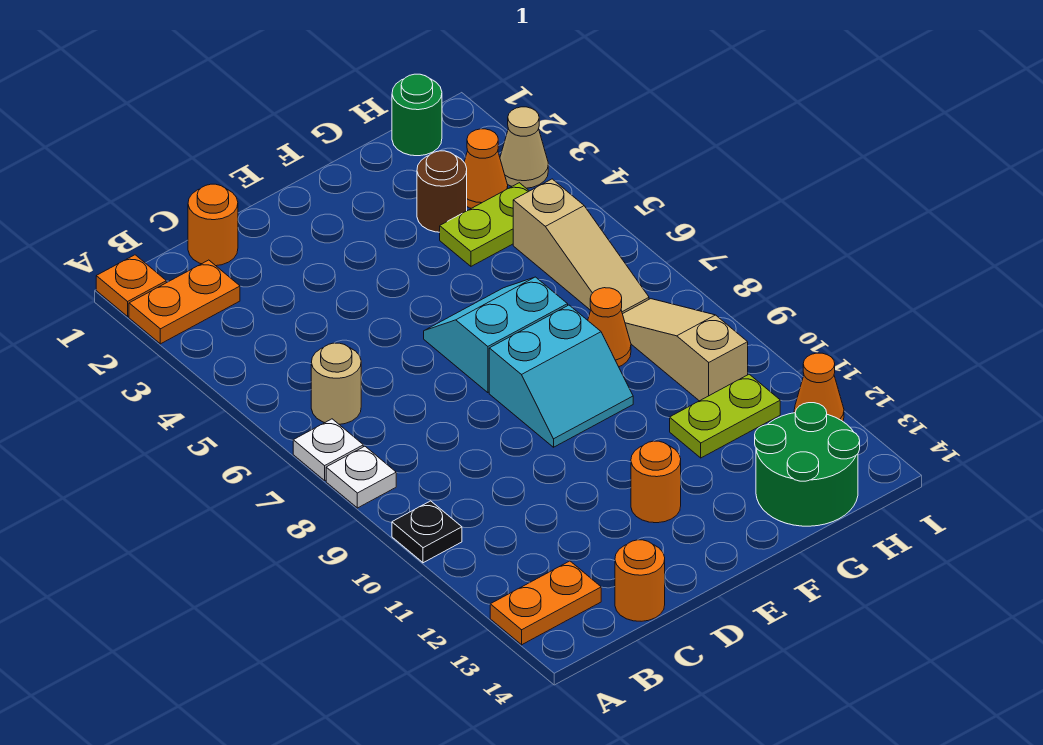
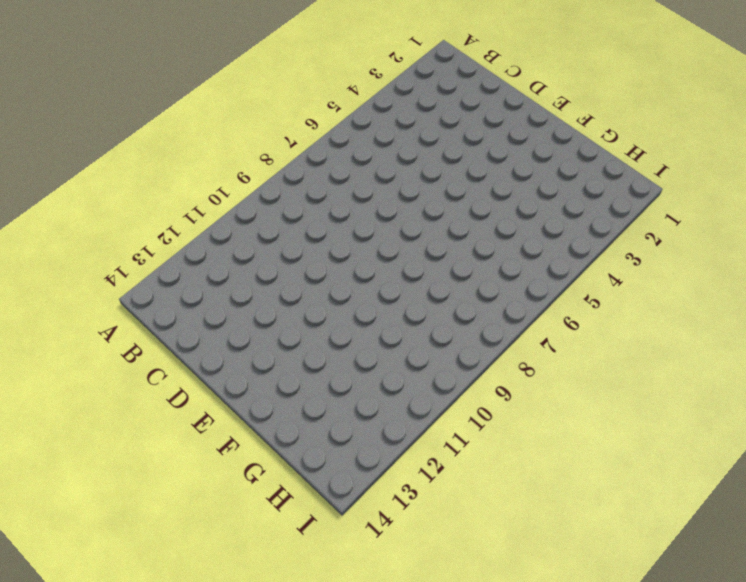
none -> orange plate A1 level 1
none -> orange plate A2:B2 level 1
none -> white plate A7 level 1

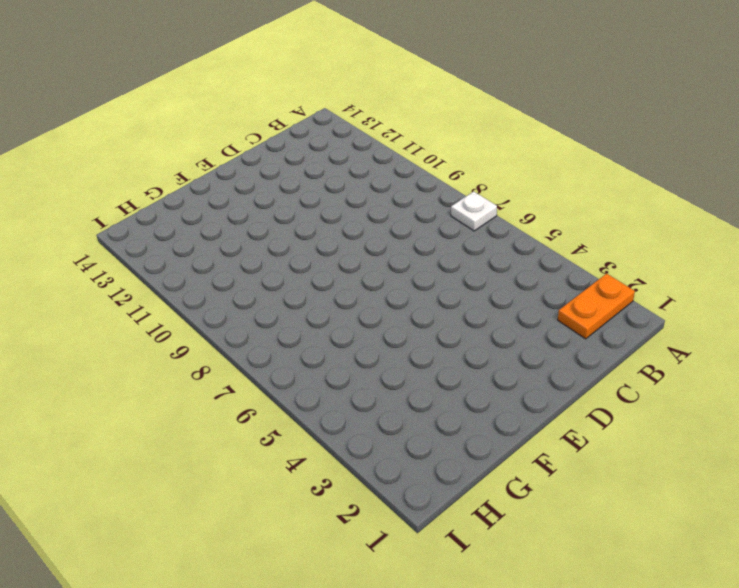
none -> orange plate A1 level 1
none -> white plate A8 level 1
none -> black plate A10 level 1

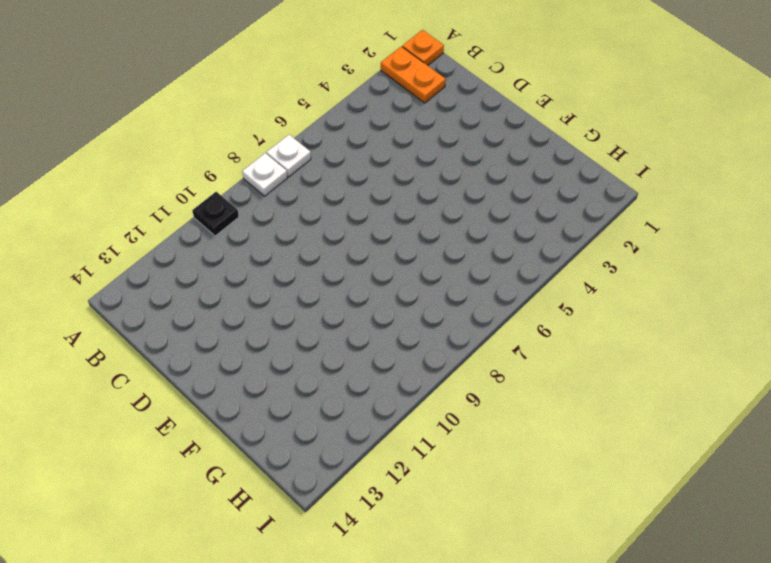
none -> orange plate A13:B13 level 1
none -> tan round brick B6 level 1
none -> orange round brick C1 level 1

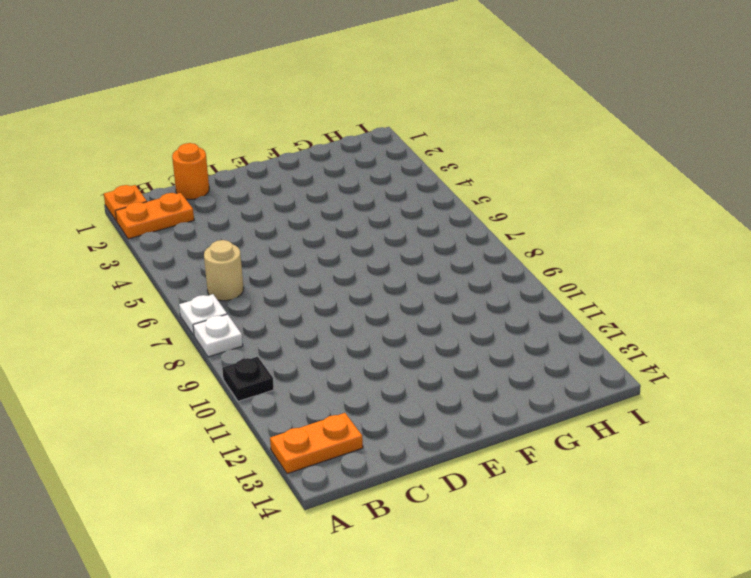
none -> orange round brick C14 level 1
none -> cyan slope E6:F7 level 1 top 7
none -> cyan slope E8:F9 level 1 top 8

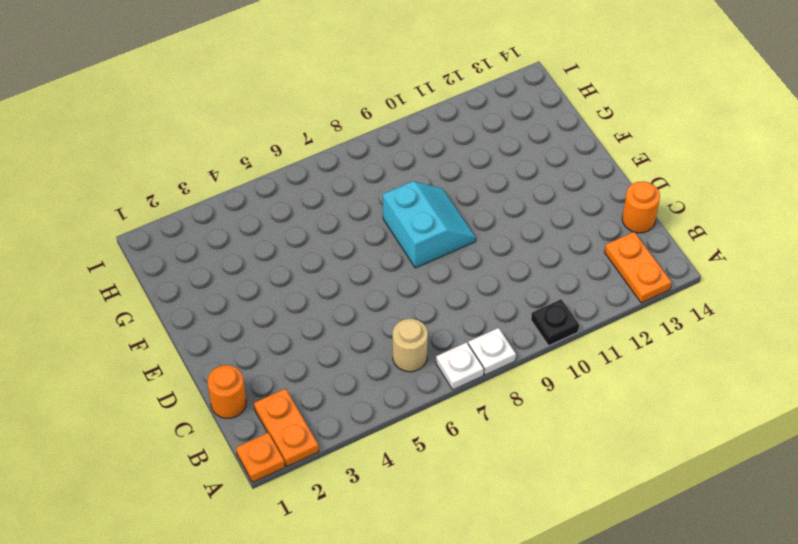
none -> cyan slope E6:F7 level 1 top 7
none -> orange round brick E12 level 1
none -> brown round brick G3 level 1

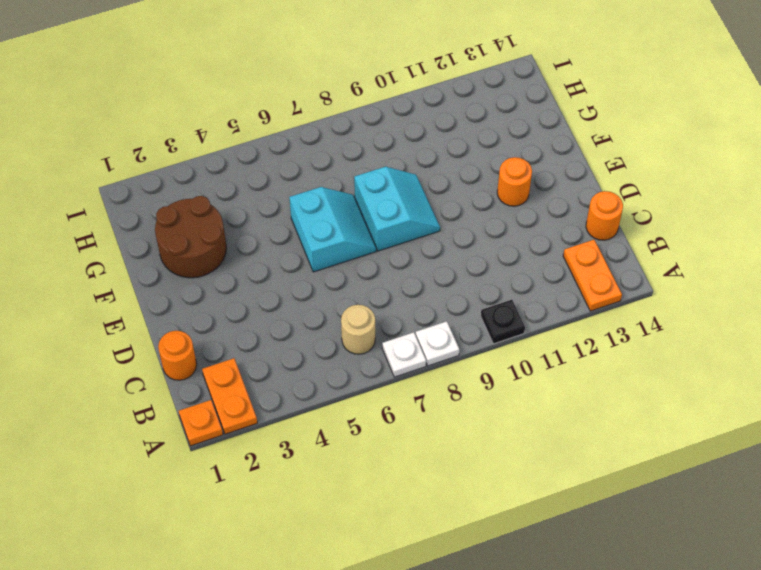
cyan slope E6:F7 level 1 top 6 -> cyan slope E6:F7 level 1 top 7
brown round brick F2:G3 level 1 -> brown round brick G3 level 1
none -> lime plate G4:H4 level 1
none -> orange cone G8 level 1
none -> lime plate G11:H11 level 1

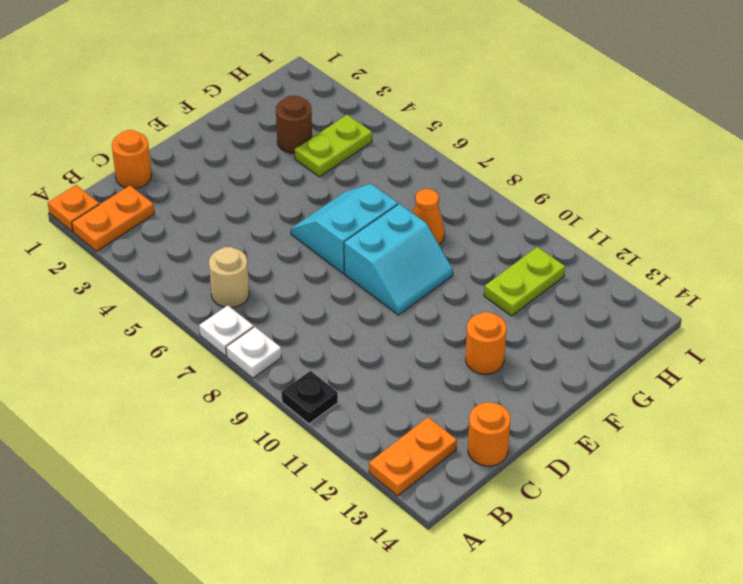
none -> green round brick G13:H14 level 1
none -> green round brick H1 level 1
none -> orange cone H3 level 1

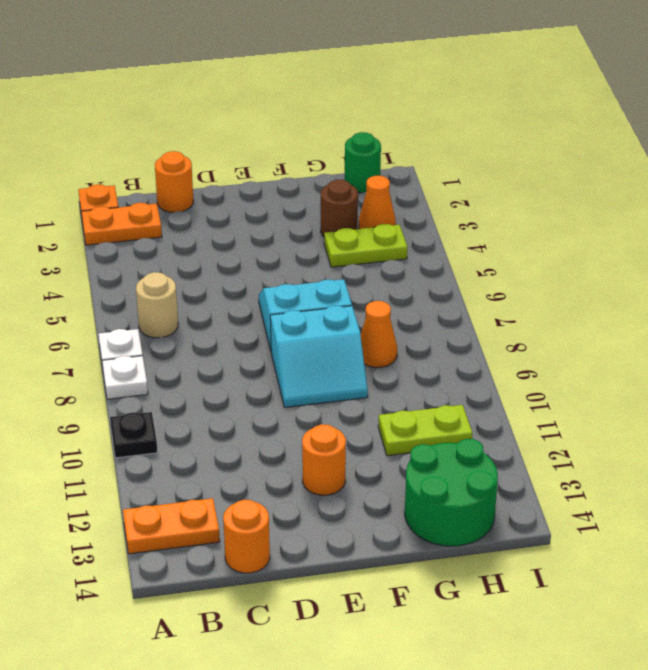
none -> tan slope H5:H7 level 1 top 5
none -> tan slope H8:H10 level 1 top 10
none -> tan cone I3 level 1

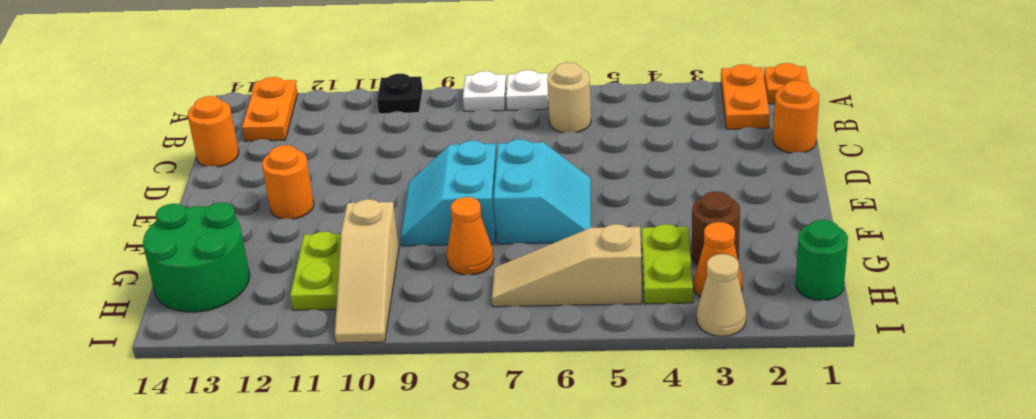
tan slope G10:I10 level 1 top G -> tan slope H8:H10 level 1 top 10
none -> orange cone I12 level 1

